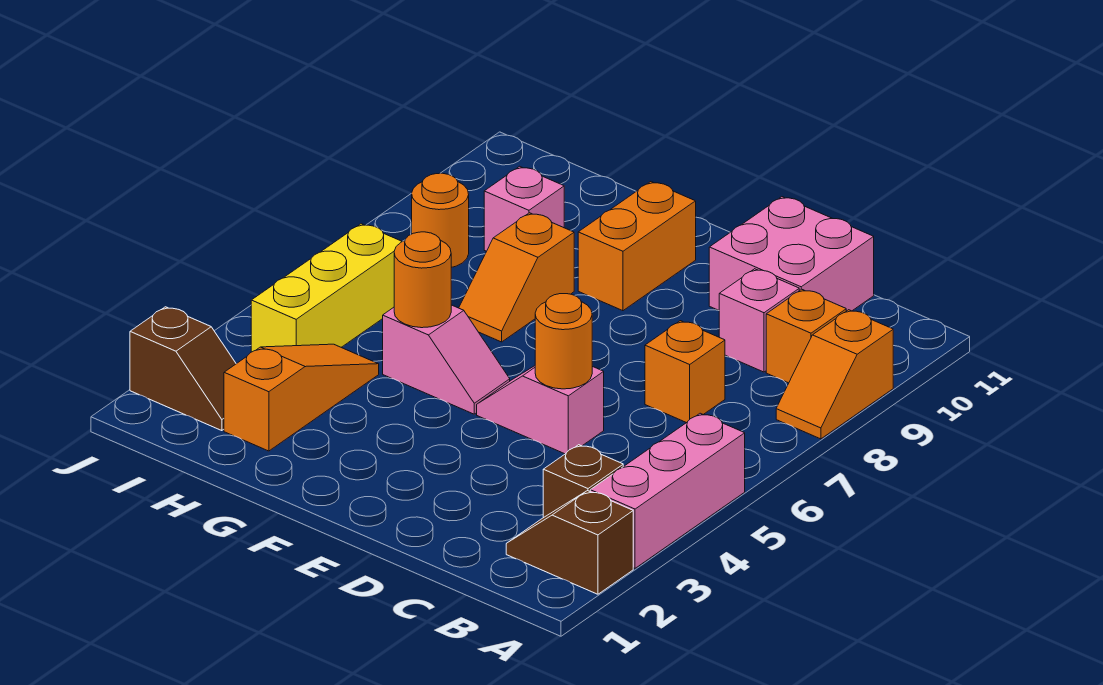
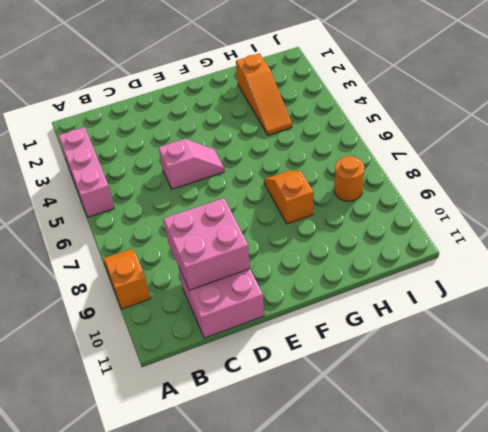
pink brick C9:D10 level 2 -> none
none -> brown slope A2:B2 level 1 top A
none -> brown brick B3 level 1
none -> orange brick B9 level 1

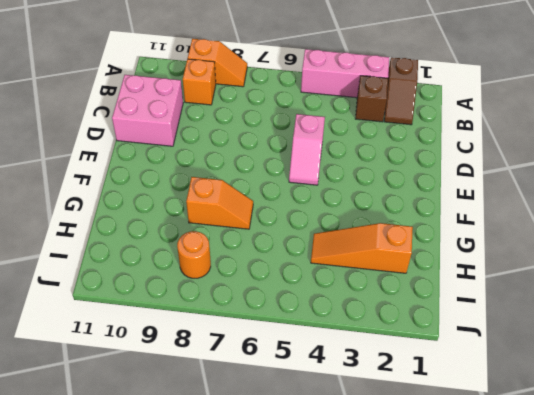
none -> orange brick C7 level 1
none -> pink brick C9 level 1
none -> pink slope F5:G5 level 1 top G

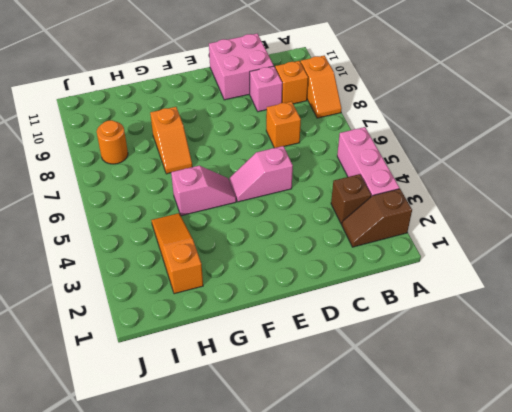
none -> orange brick F9:F10 level 1
none -> pink brick H9 level 1
none -> brown slope I2:J2 level 1 top J

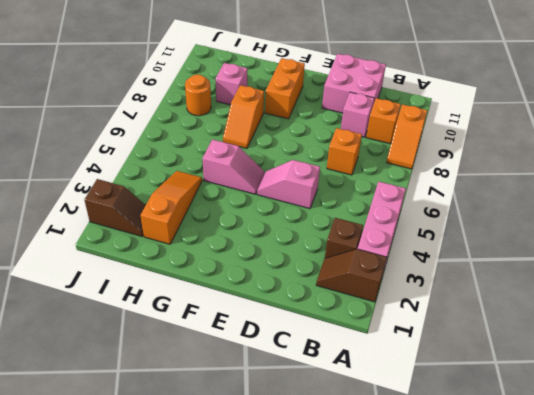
none -> yellow brick I4:I6 level 1
none -> orange round brick D5 level 2
none -> orange round brick G5 level 2

